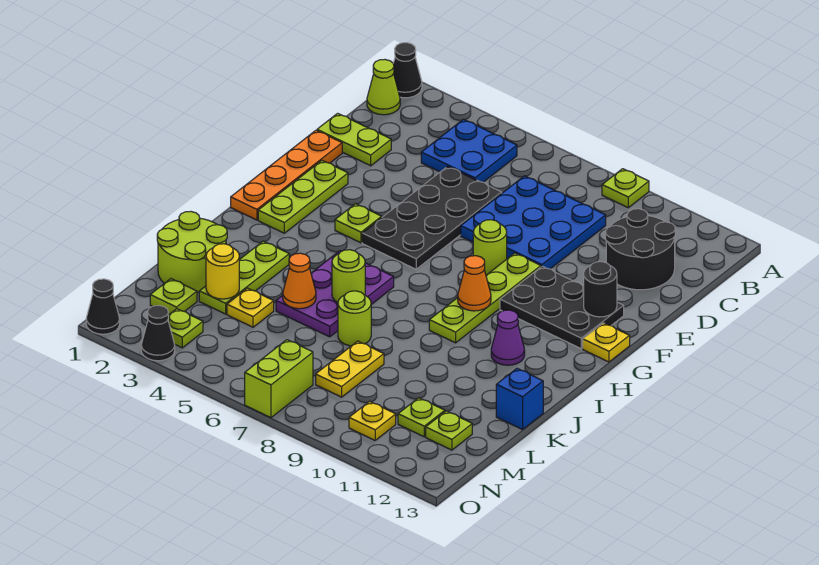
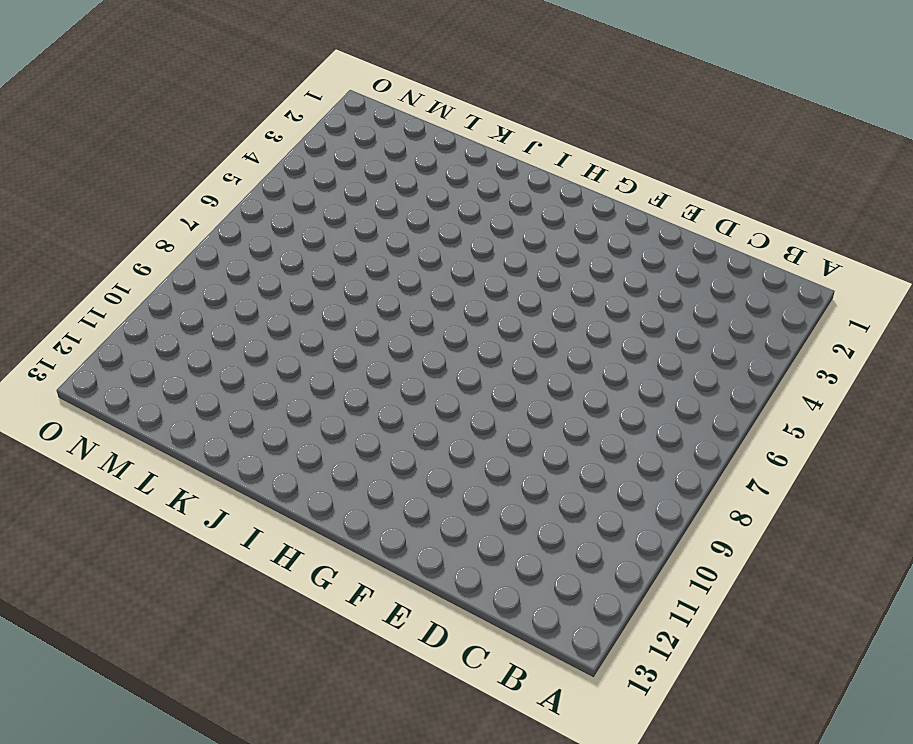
none -> black cone A1 level 1
none -> lime plate A9 level 1
none -> lime cone B1 level 1
none -> blue plate B4:C5 level 1

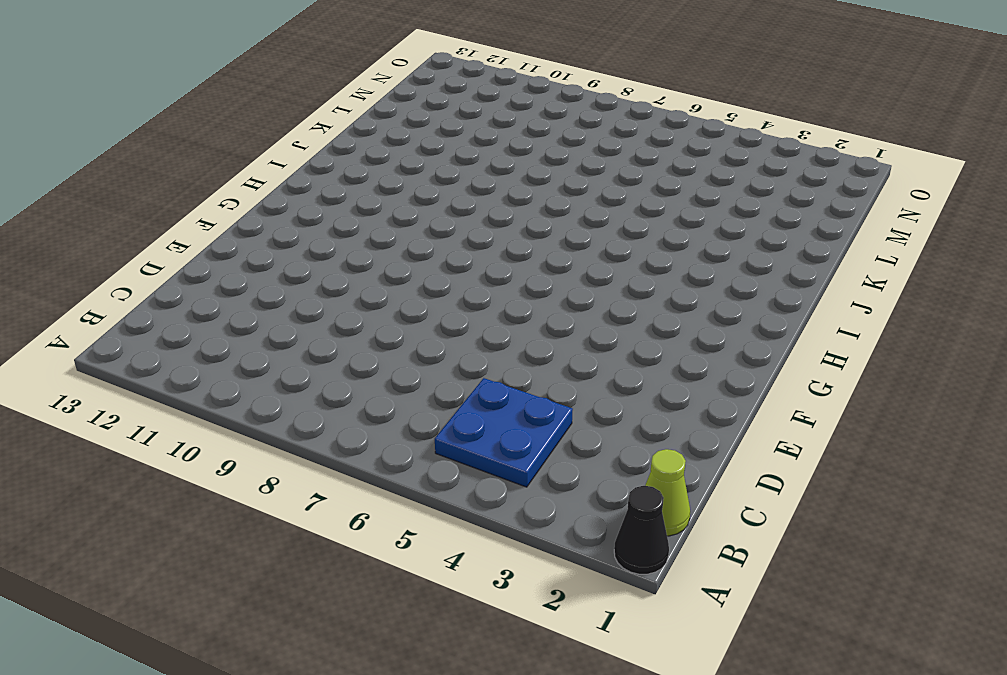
none -> lime plate A9 level 1
none -> blue plate C7:E9 level 1
none -> black round brick C11:D12 level 1
none -> lime plate D1:D2 level 1

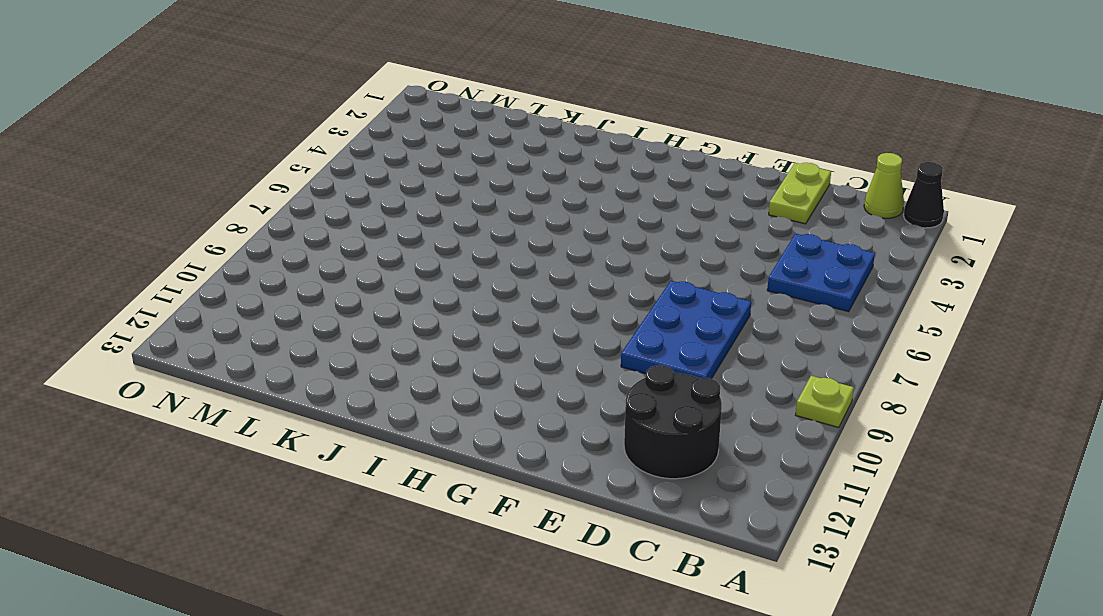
blue plate D7:E9 level 1 -> blue plate C7:E9 level 1
none -> black plate D5:G6 level 1
none -> orange plate E1:H1 level 1
none -> lime plate F2:H2 level 1
none -> lime round brick F8 level 1

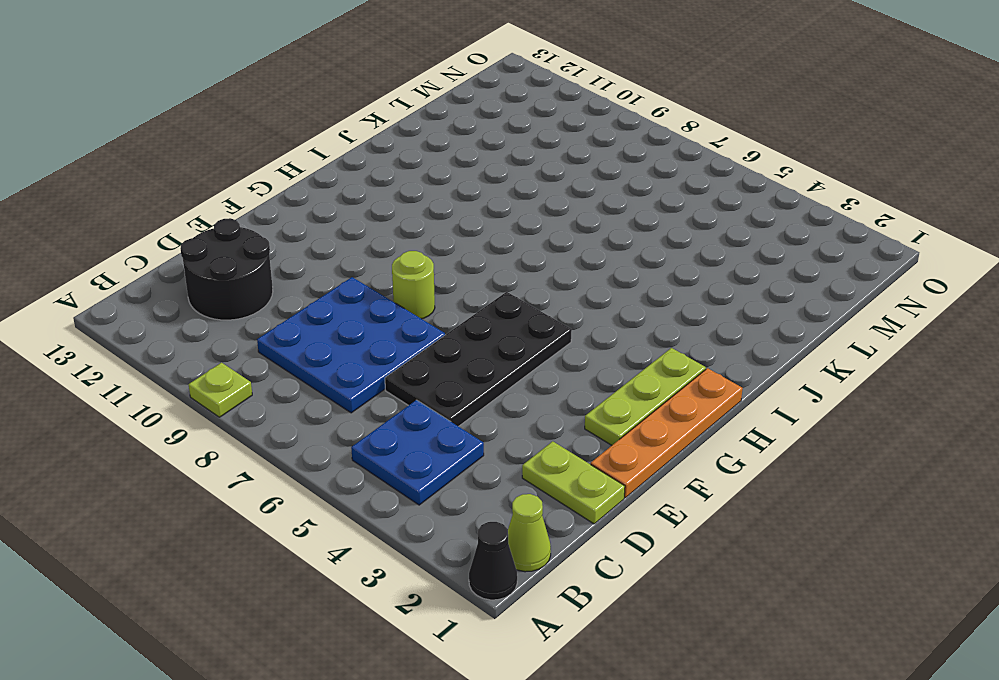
none -> lime plate F9:I9 level 1
none -> black plate F10:G12 level 1
none -> lime plate G4 level 1
none -> yellow plate G13 level 1

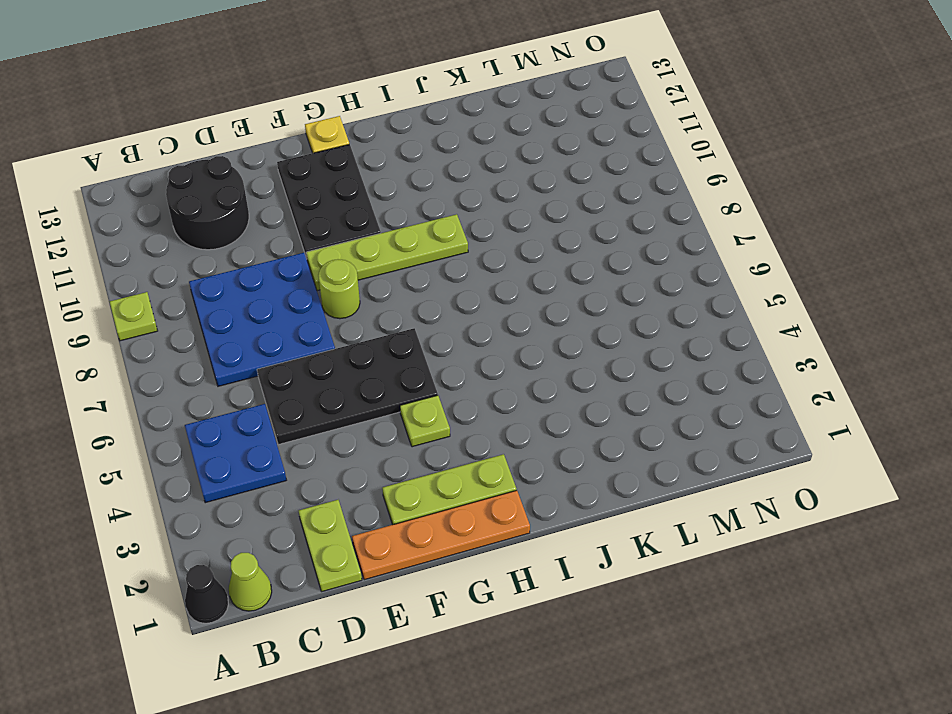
none -> purple plate I5:K6 level 1
none -> purple cone I11 level 1
none -> lime plate J3:L3 level 1
none -> lime round brick K1:L2 level 1

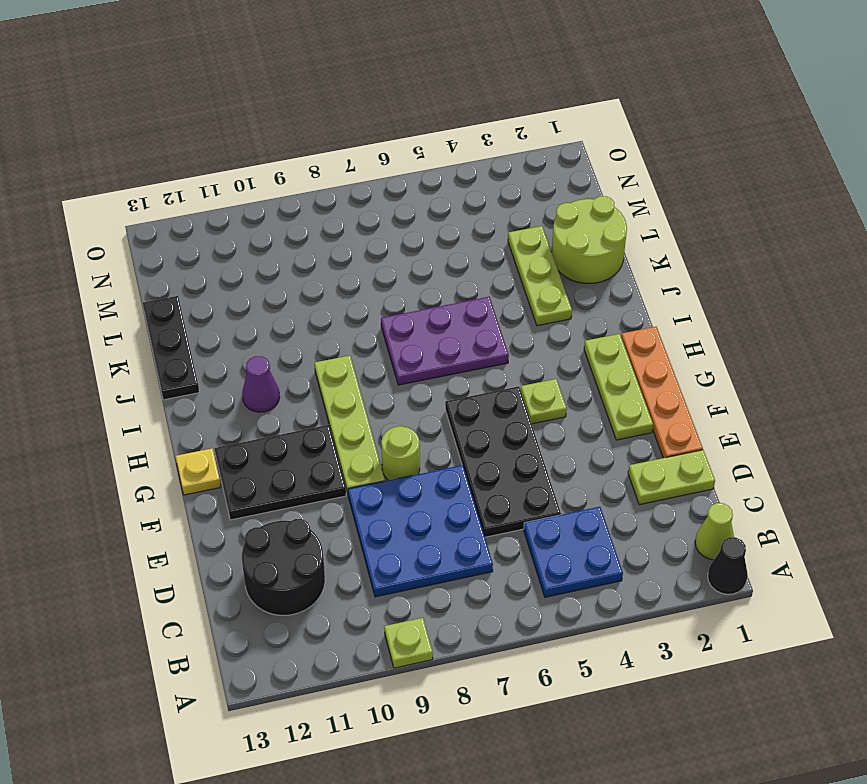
purple plate I5:J7 level 1 -> purple plate I5:K6 level 1
black plate J13:L13 level 1 -> blue brick K13 level 1
none -> lime round brick K7 level 1
none -> yellow plate L4 level 1
none -> yellow plate L8:M8 level 1
none -> lime plate M2 level 1

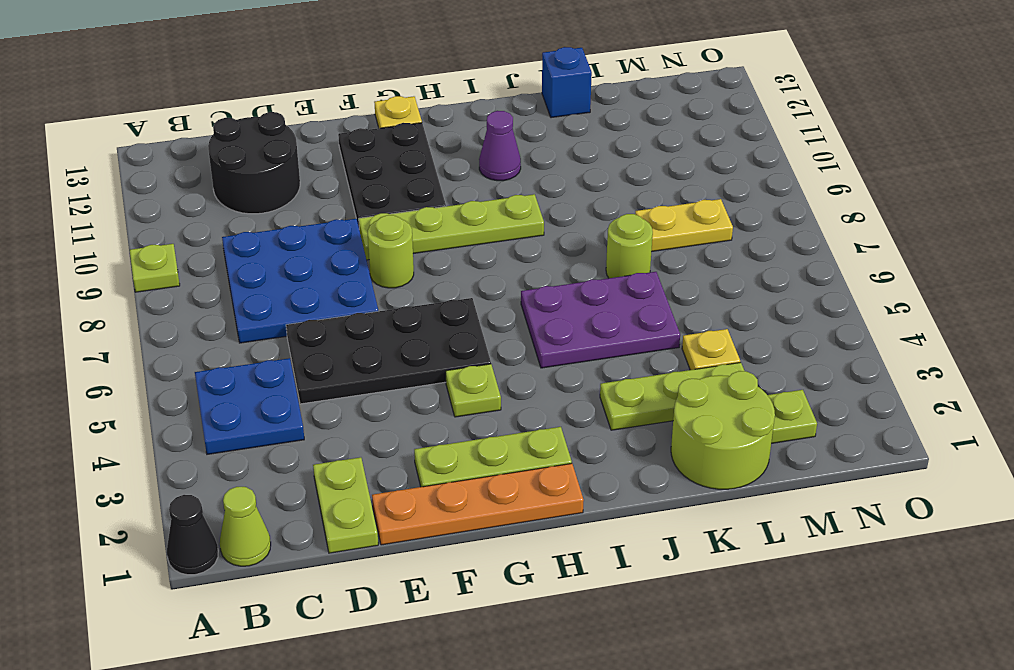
none -> lime plate M11 level 1
none -> lime plate M12 level 1
none -> lime plate N3 level 1
none -> lime brick N7:O7 level 1

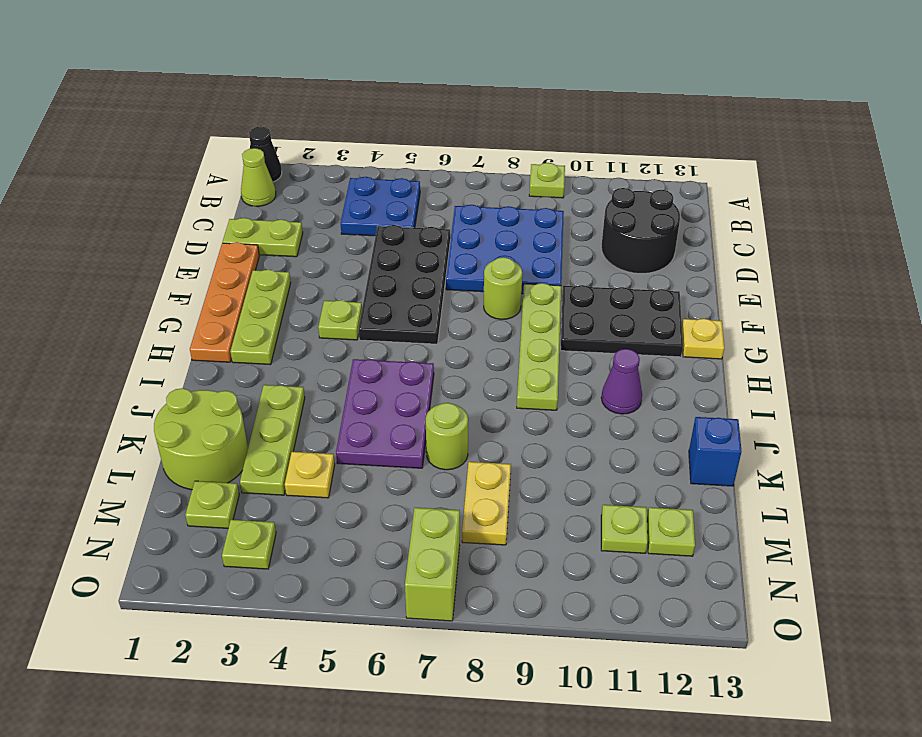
none -> yellow plate N10 level 1
none -> black cone O1 level 1
none -> black cone O3 level 1
none -> black round brick F12 level 2

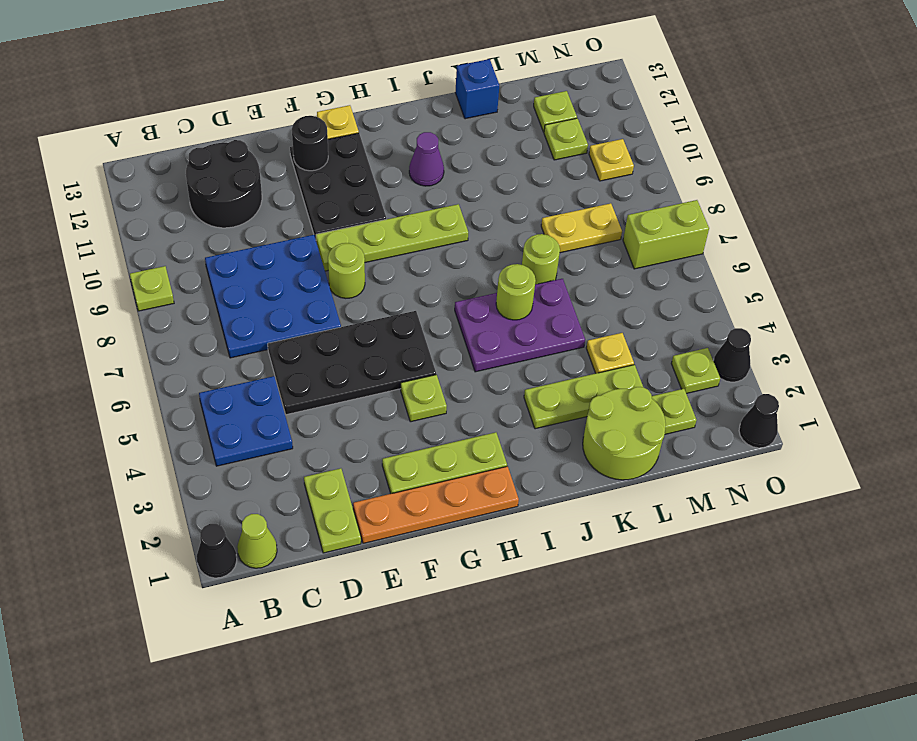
none -> orange cone H9 level 2
none -> orange cone K5 level 2
none -> yellow round brick L3 level 2

